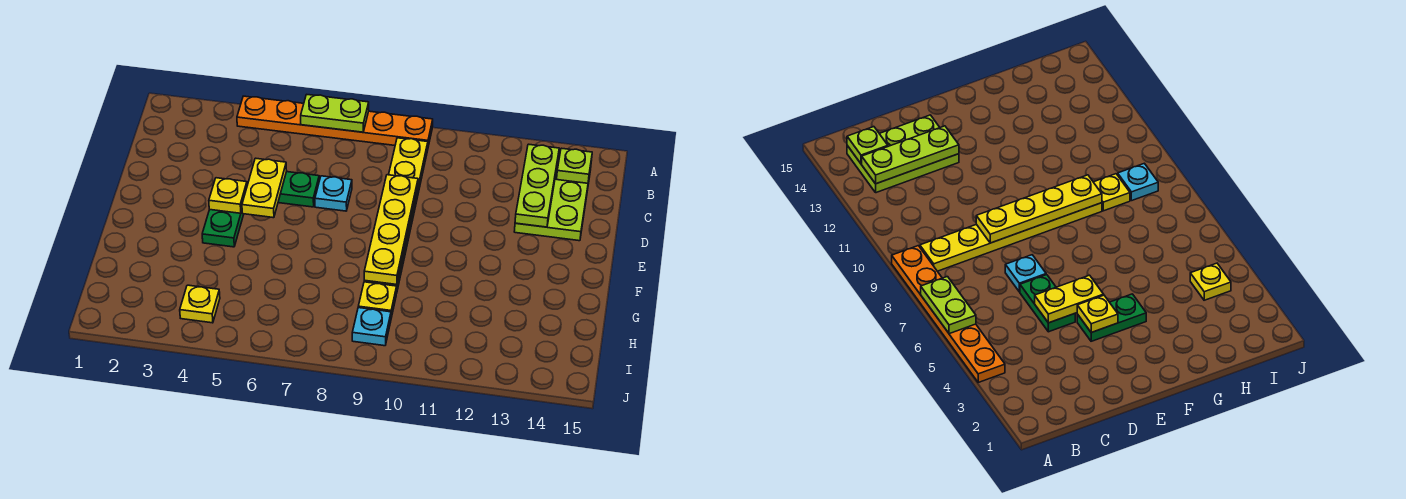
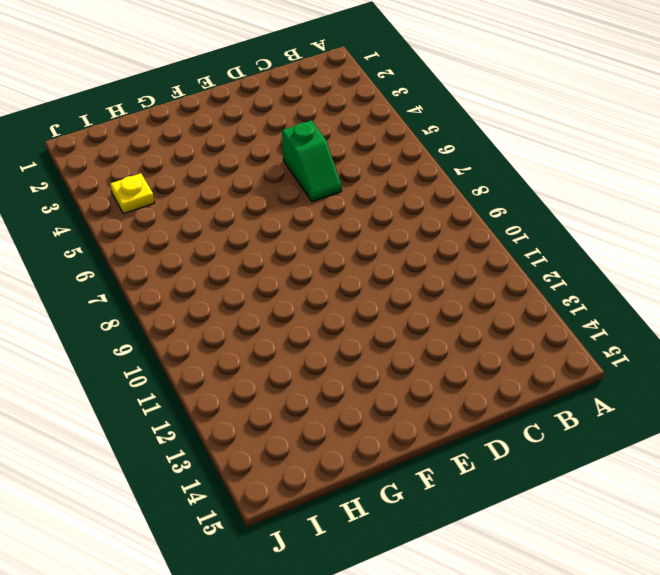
green slope D5:D6 level 1 top 5 -> green plate D5:D6 level 1
none -> orange plate A4:A9 level 1
none -> yellow plate B9:G9 level 1
none -> lime plate B13:D14 level 1

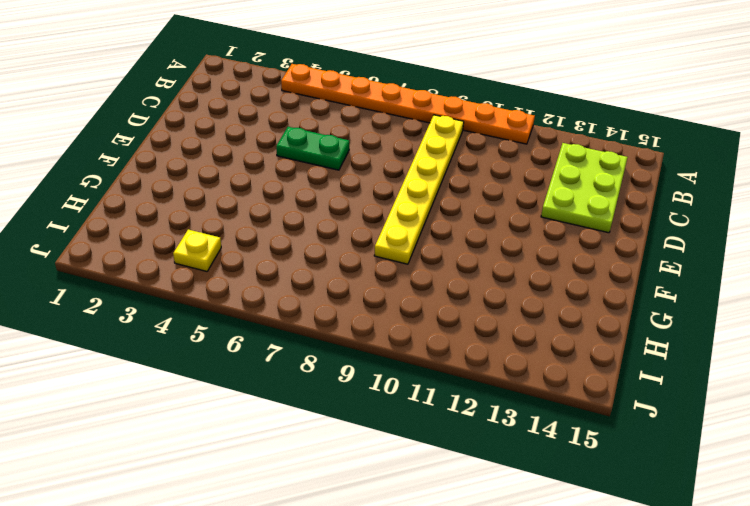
orange plate A4:A11 level 1 -> orange plate A4:A9 level 1
none -> cyan plate D7 level 1
none -> green plate E4:F4 level 1
none -> yellow plate H9 level 1

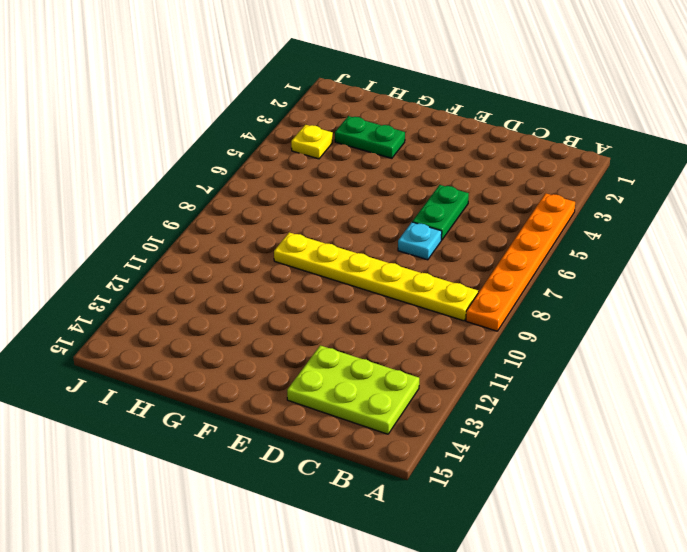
green plate G3:H3 level 1 -> green plate E4:F4 level 1
none -> yellow plate H9 level 1
none -> cyan plate I9 level 1
none -> lime plate A6:A7 level 2

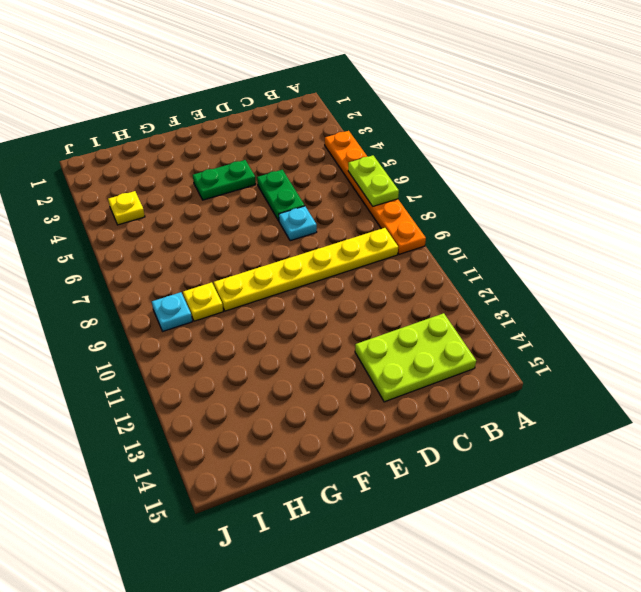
none -> lime plate B13:D13 level 2
none -> lime plate B14 level 2
none -> yellow plate D5:E5 level 2

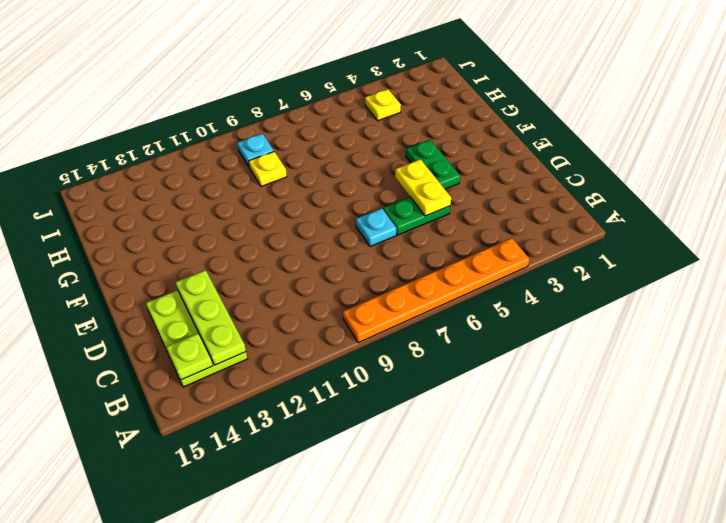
none -> yellow plate B9:G9 level 1
none -> lime plate A6:A7 level 2
none -> yellow plate D9:G9 level 2

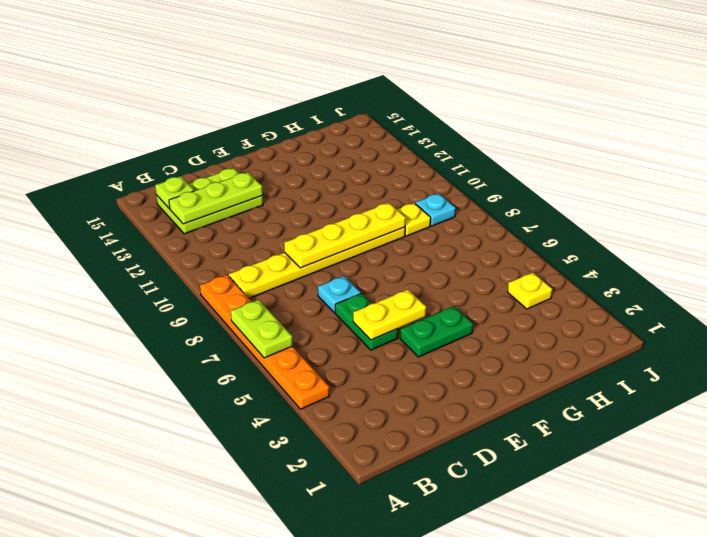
none -> yellow plate E4 level 2

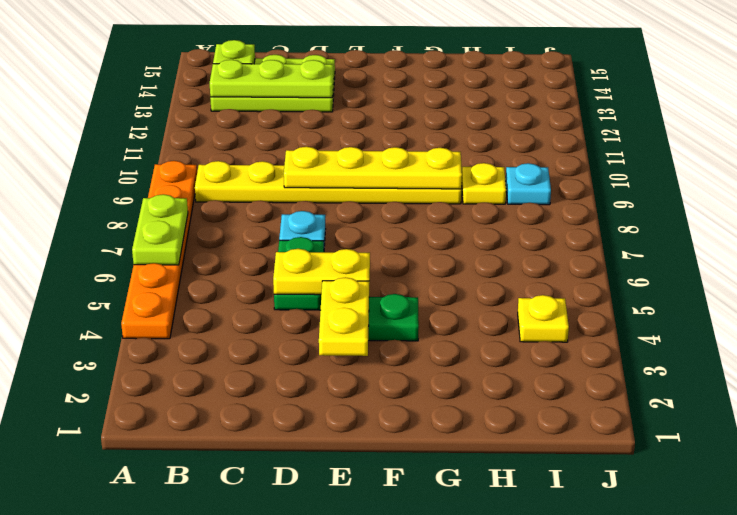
yellow plate E3:E4 level 2 -> yellow plate E4 level 2

